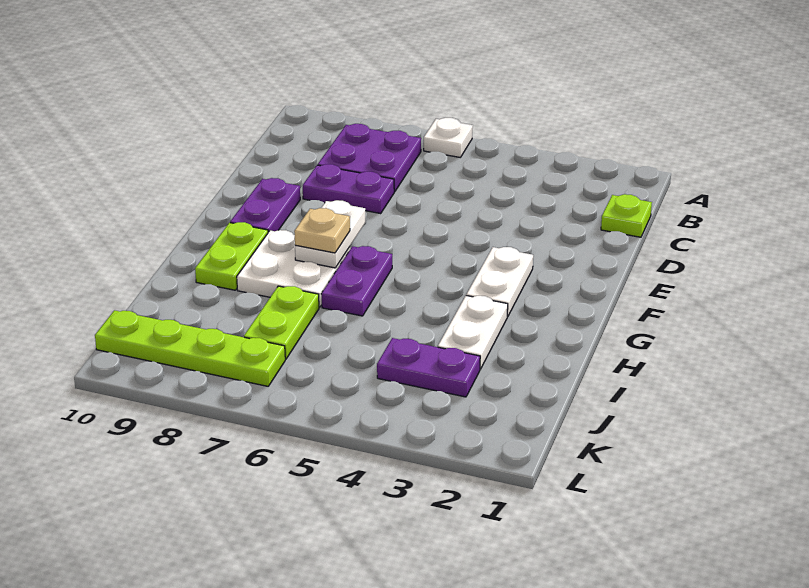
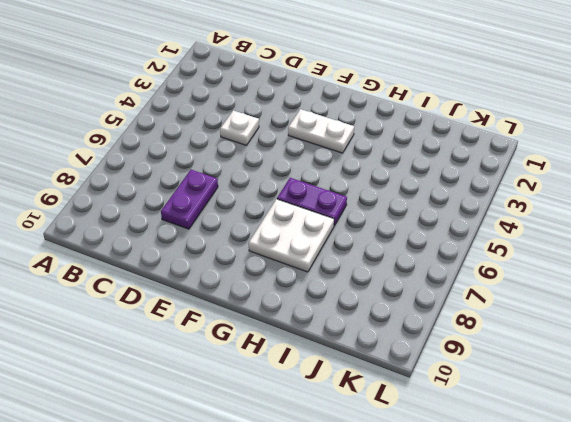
white plate D4 level 1 -> white plate A6 level 1
none -> purple plate B7:C8 level 1
none -> lime plate C1 level 1
none -> purple plate E9:F9 level 1

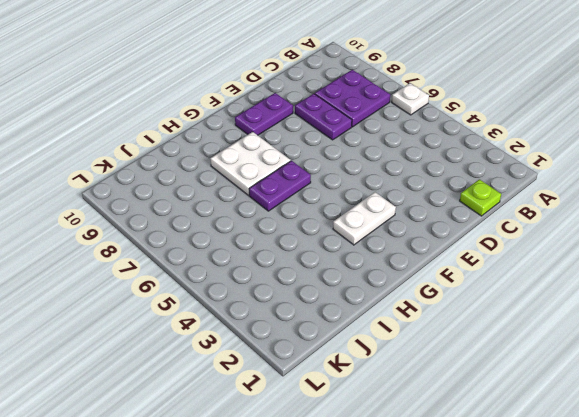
none -> lime plate G9:H9 level 1
none -> white plate H3:I3 level 1
none -> lime plate I7:J7 level 1

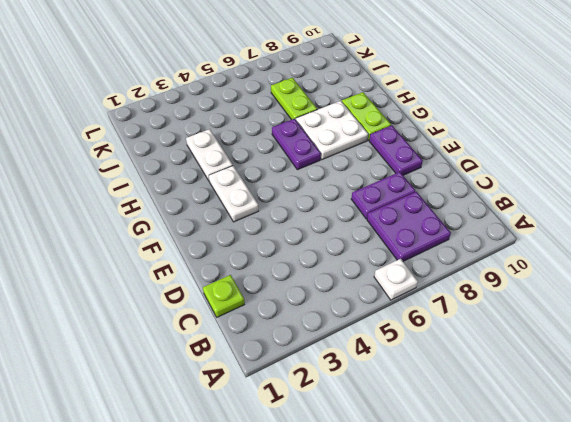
none -> purple plate J3:J4 level 1
none -> lime plate K7:K10 level 1
none -> white plate F7:G7 level 2

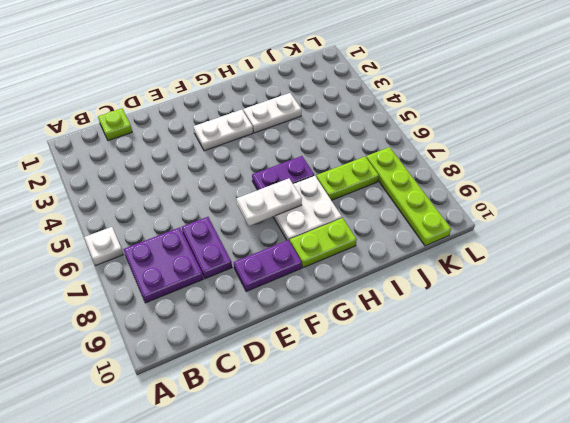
none -> purple plate J3:J4 level 1
none -> tan plate G7 level 3

